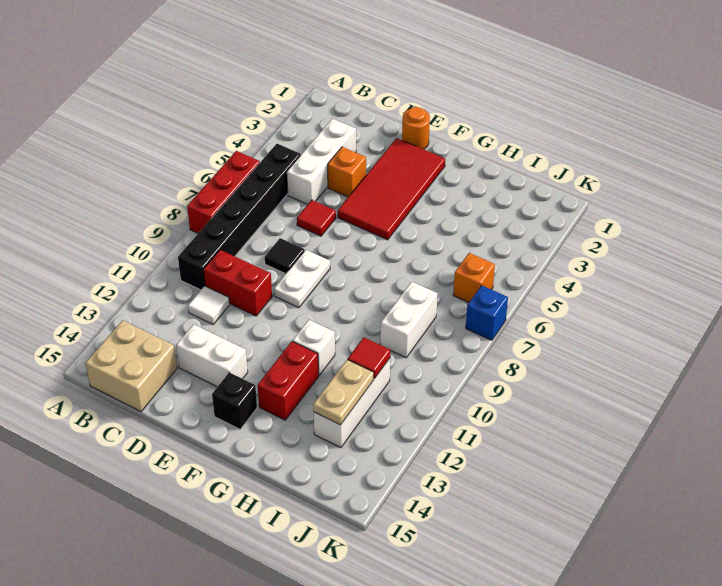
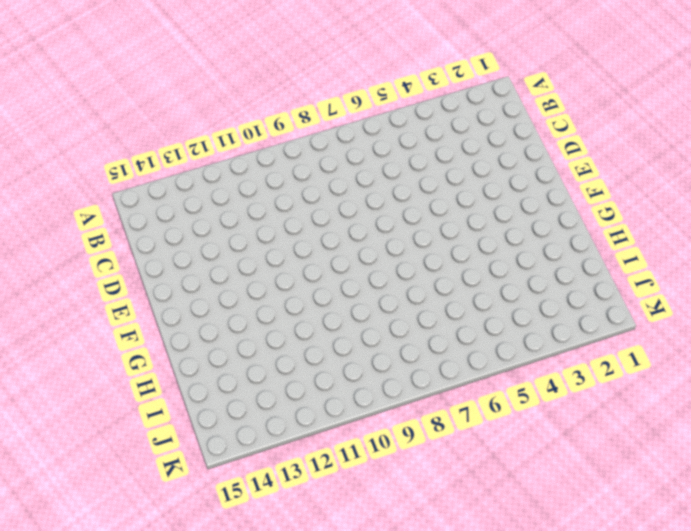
none -> red brick A6:A8 level 1
none -> black brick B5:B10 level 1
none -> tan brick B14:C15 level 1

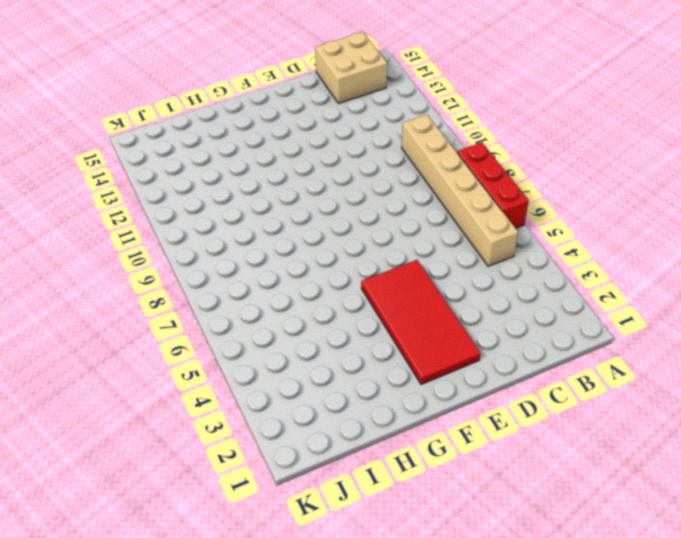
tan brick B5:B10 level 1 -> black brick B5:B10 level 1
none -> white brick C3:C5 level 1
none -> red brick C10:D10 level 1
none -> white tile C11 level 1

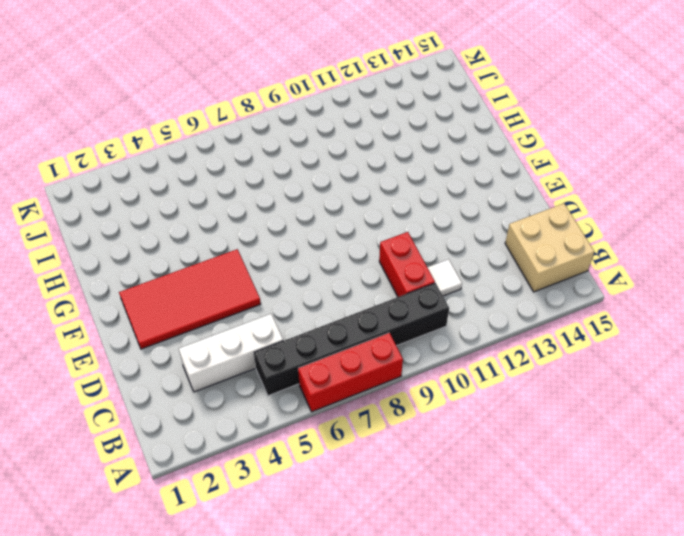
none -> orange brick D4 level 1
none -> red tile D6 level 1
none -> black tile D8 level 1

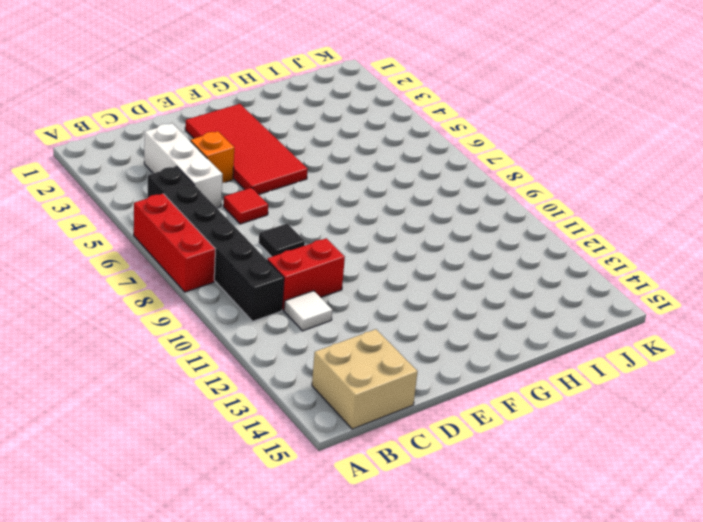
none -> white brick D13:E13 level 1
none -> orange round brick E1 level 1
none -> white plate E8:E9 level 1

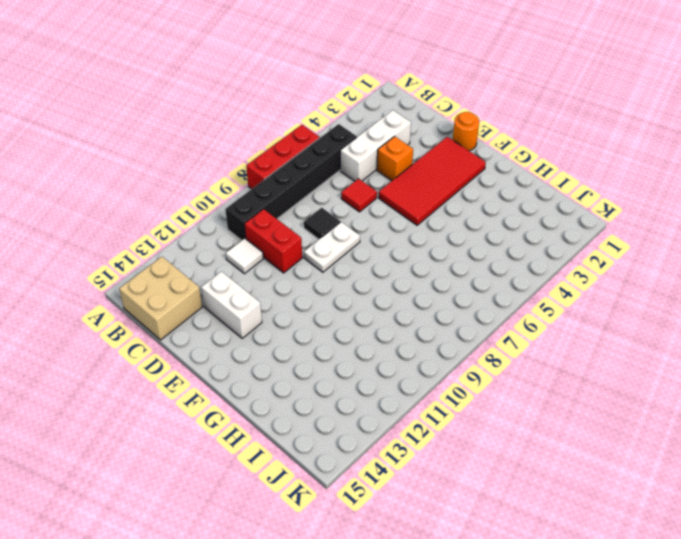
none -> black brick F14 level 1
none -> white brick G11 level 1
none -> red brick G12:G13 level 1

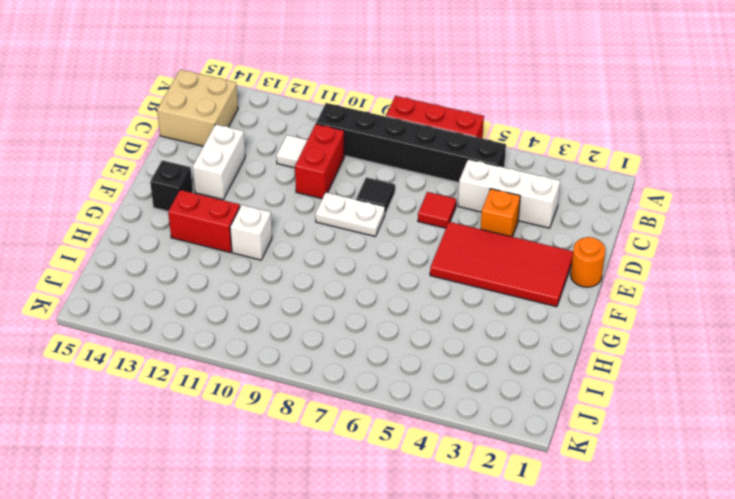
none -> white brick I8:I9 level 1
none -> white brick I11:I13 level 1
none -> orange brick J6 level 1

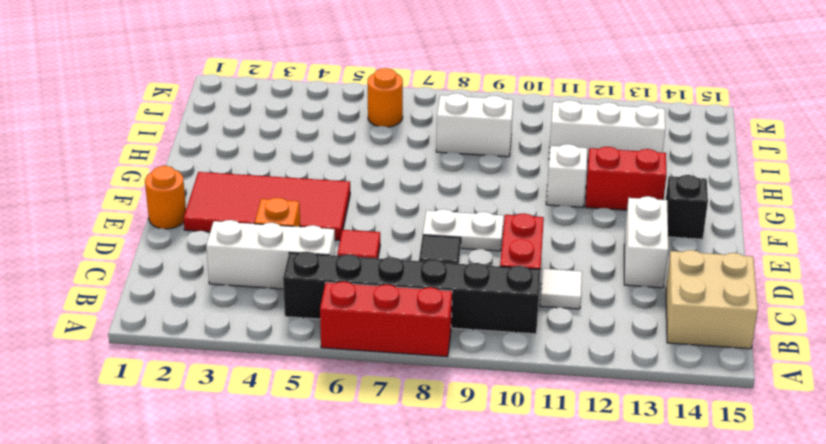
orange round brick J6 level 1 -> orange brick J6 level 1
none -> blue brick K7 level 1
none -> red tile I11 level 2
none -> tan plate I12:I13 level 2

